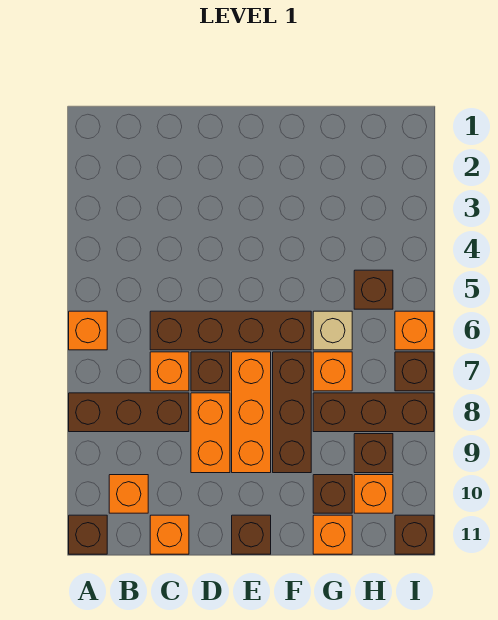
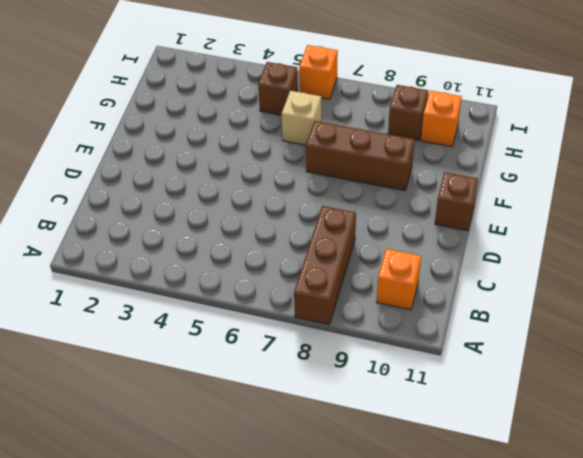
none -> orange brick A6 level 1
none -> brown brick A11 level 1
none -> brown brick C6:F6 level 1

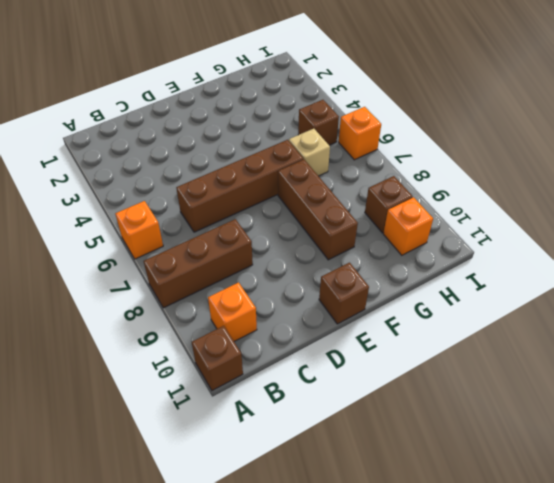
none -> orange brick C7 level 1
none -> orange brick C11 level 1
none -> brown brick D7 level 1

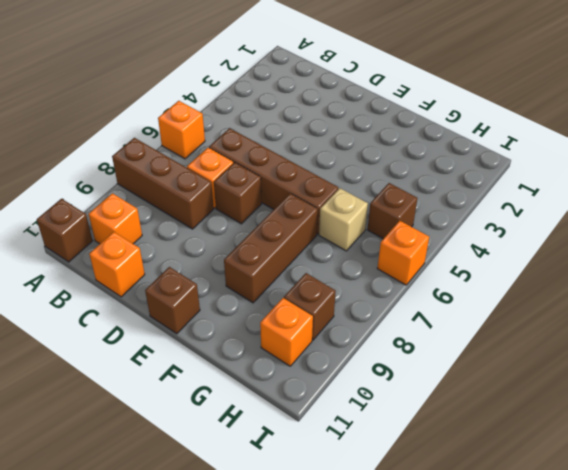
none -> orange brick D8:D9 level 1
none -> orange brick E7:E9 level 1
none -> orange brick G7 level 1

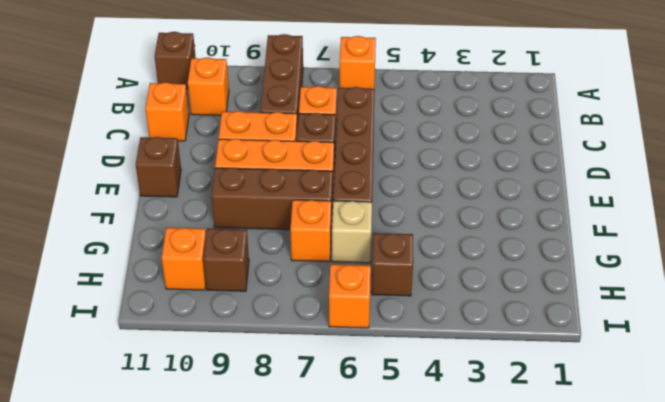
none -> brown brick G8:I8 level 1
none -> brown brick G10 level 1
none -> orange brick G11 level 1

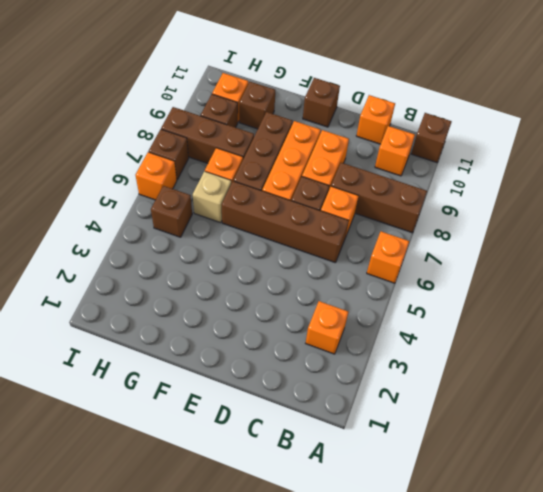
orange brick B3 level 1 -> orange brick G11 level 1
none -> brown brick I11 level 1

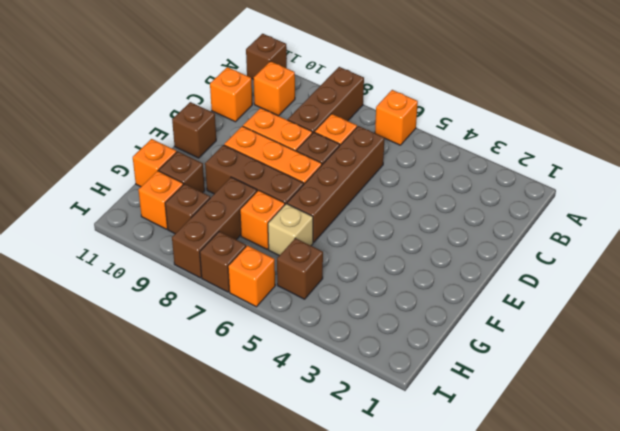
none -> brown brick I11 level 1

